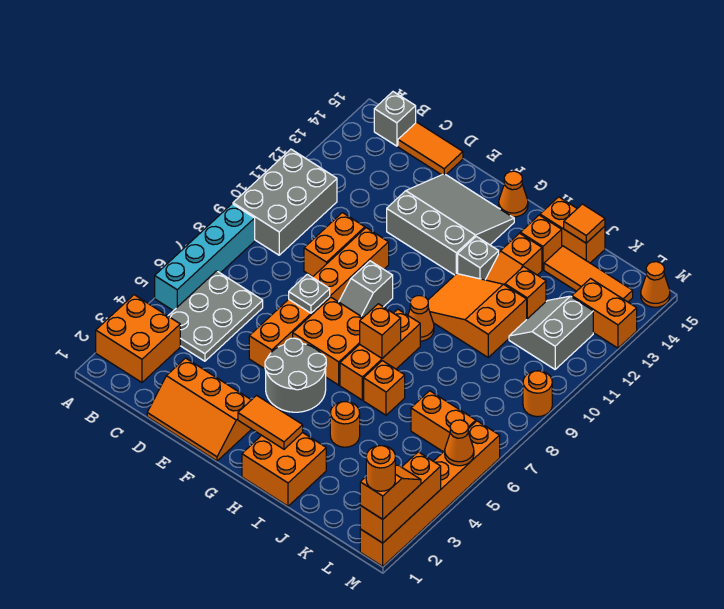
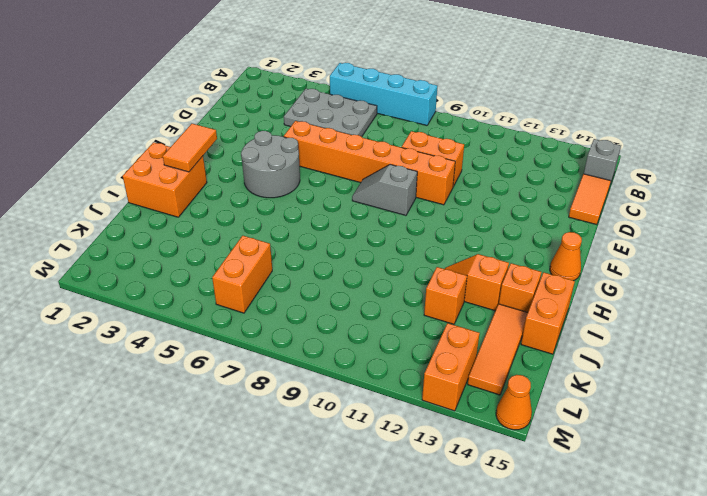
none -> orange brick A2:B3 level 1
none -> grey brick A9:B11 level 1
none -> orange slope D1:F2 level 1 top 2
none -> grey slope E12:G14 level 1 top 12

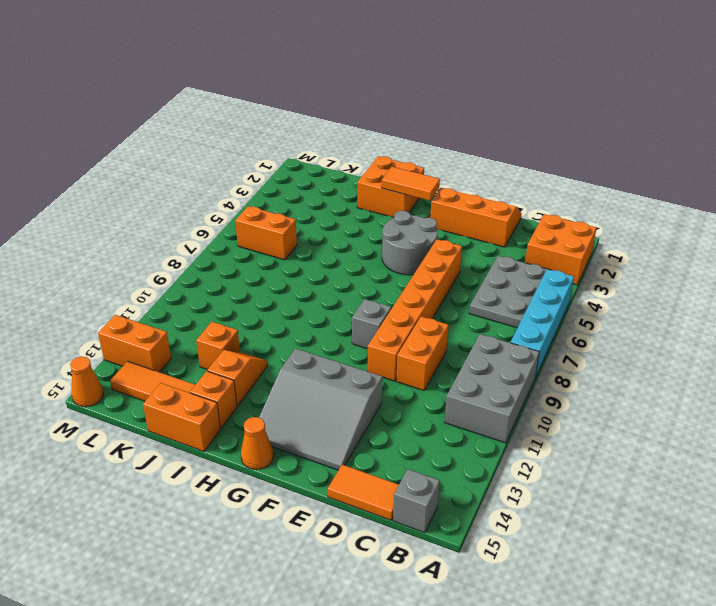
none -> orange brick F6:G7 level 1
none -> orange brick H6:H8 level 1
none -> orange cone H9 level 1
none -> orange slope H10:J11 level 1 top J

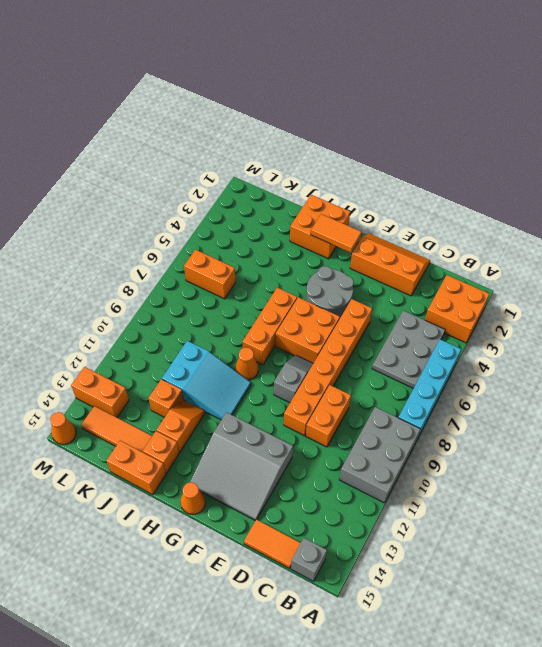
cyan slope H10:J11 level 1 top J -> orange slope H10:J11 level 1 top J
none -> grey brick H12 level 1
none -> orange round brick I4 level 1
none -> orange brick I6 level 1
none -> grey slope K11:L12 level 1 top L

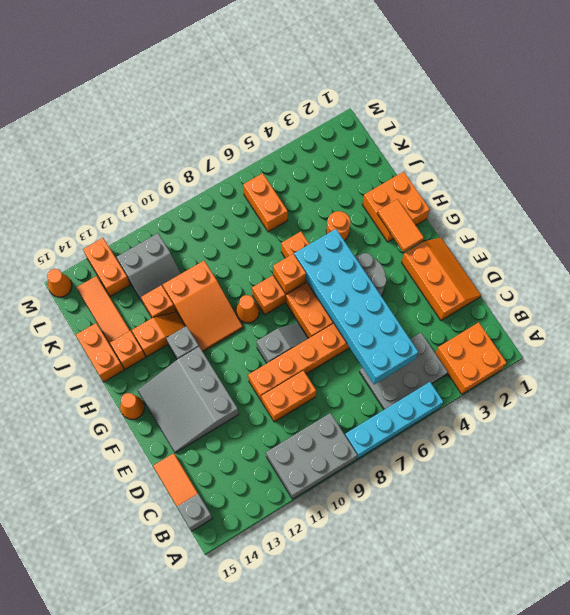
cyan brick C5:H6 level 2 -> none
none -> orange brick M1:M6 level 1
none -> orange round brick M9 level 1
none -> grey plate E7 level 2
none -> orange tile J15 level 2

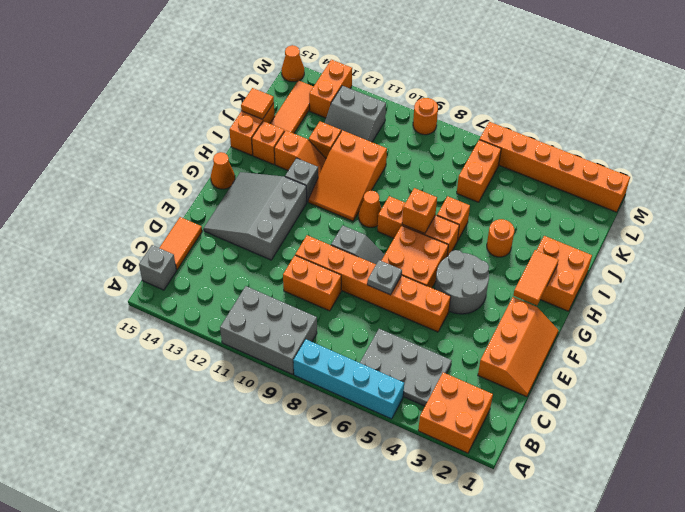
none -> orange brick M1:M3 level 2
none -> orange cone M5 level 2
none -> orange slope M1:M2 level 3 top 1
none -> orange round brick M1 level 4

